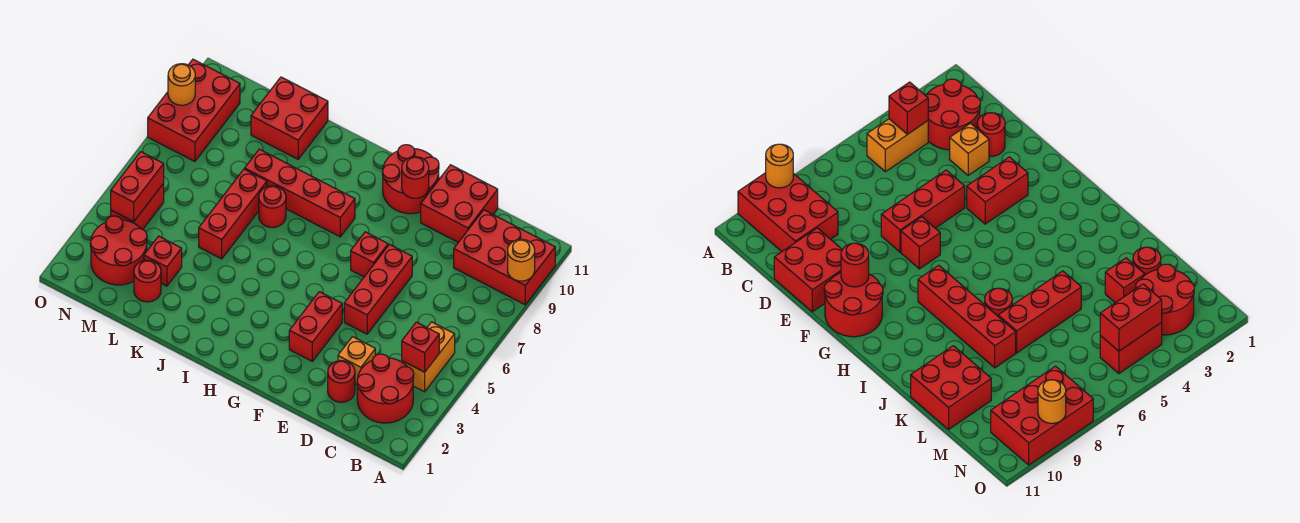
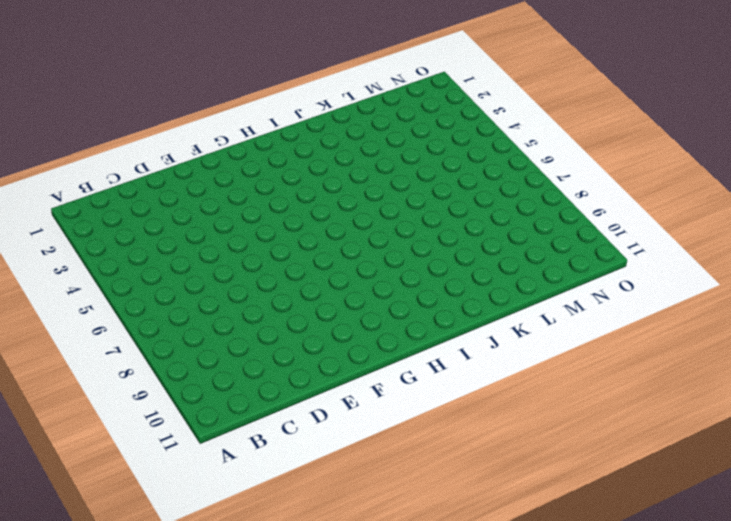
none -> red brick A9:C10 level 1
none -> red round brick B2:C3 level 1
none -> orange brick B4:B5 level 1

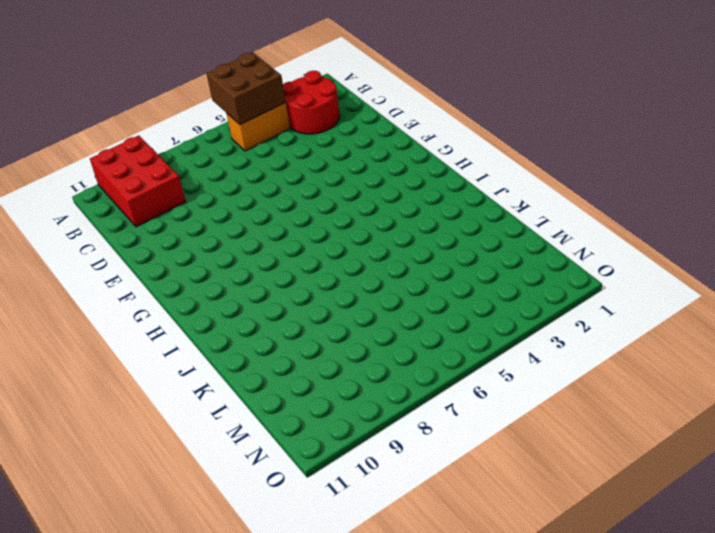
brown brick A4:B5 level 2 -> red brick B4 level 2
none -> red round brick D2 level 1
none -> orange brick D3 level 1
none -> red brick D10:E11 level 1

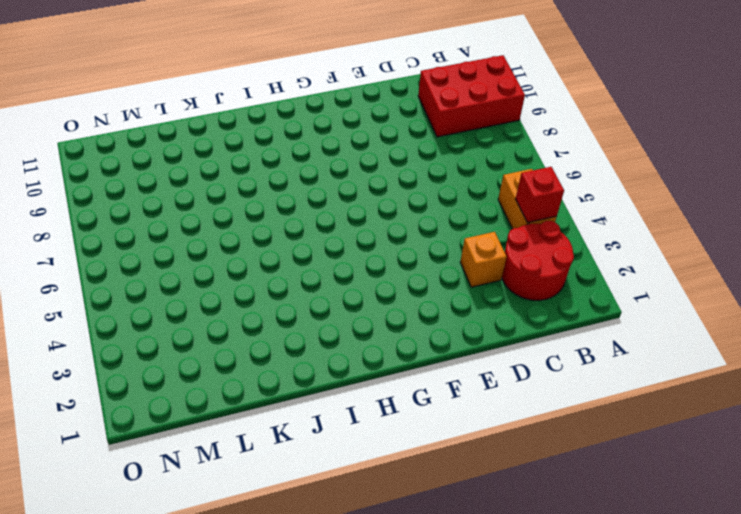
none -> red round brick D2 level 1
none -> red brick D10:E11 level 1
none -> red brick E5:E7 level 1

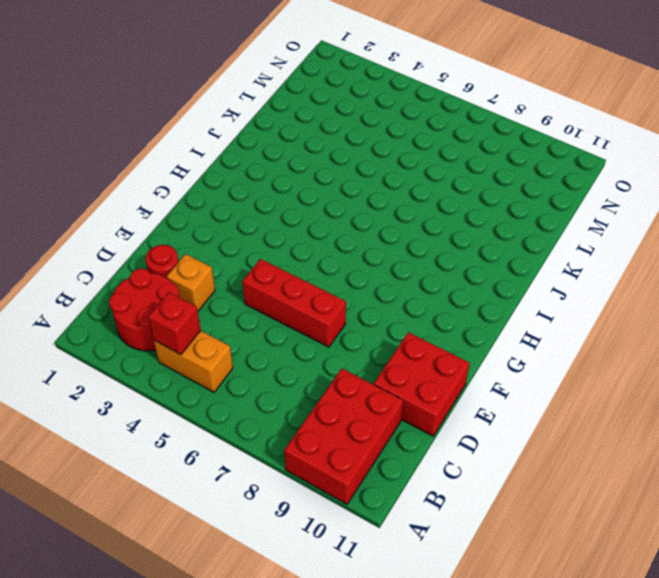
none -> red brick F3:F4 level 1
none -> red brick F7 level 1
none -> red round brick F10:G11 level 1

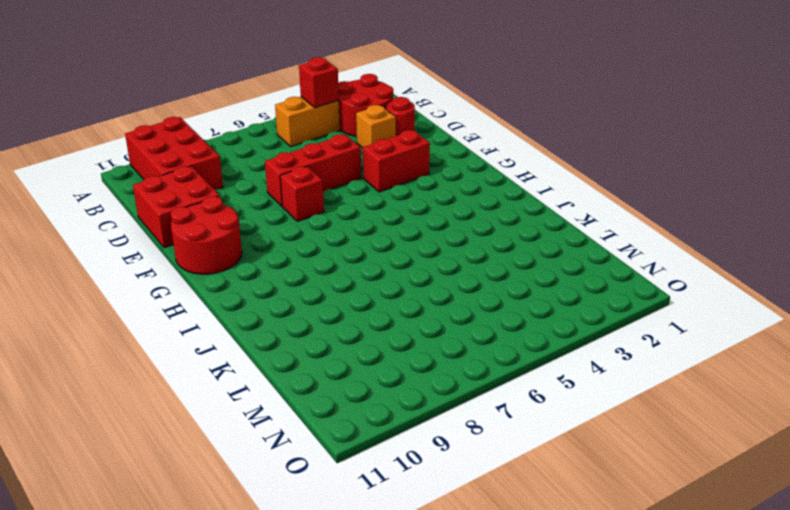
none -> red brick H8:K8 level 1
none -> red round brick J7 level 1
none -> red brick K5:K7 level 1

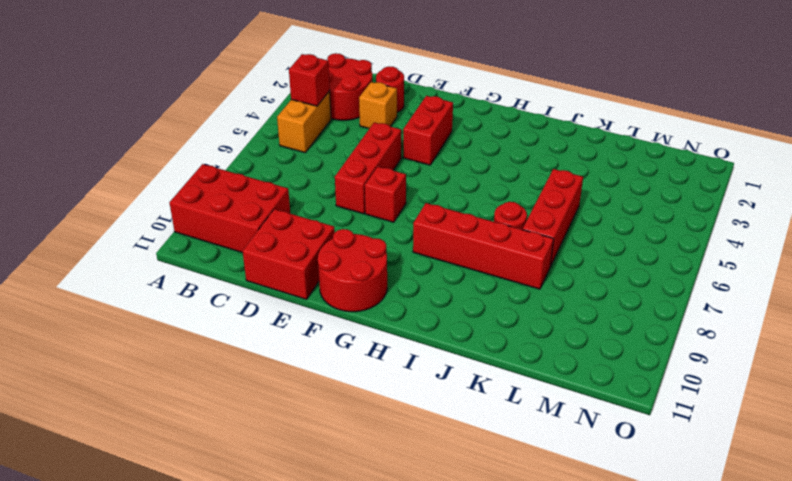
none -> red brick K10:L11 level 1
none -> red round brick L2 level 1
none -> red brick L3 level 1

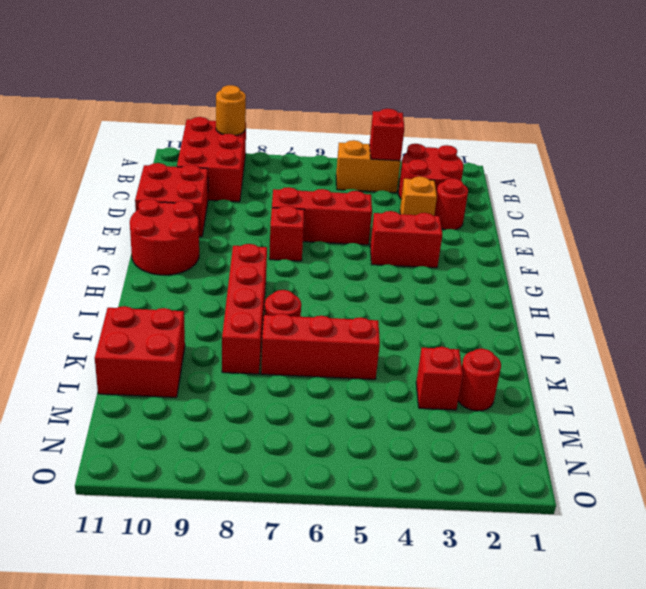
none -> red round brick M2:N3 level 1
none -> red brick N4:N5 level 1
none -> red brick N8:O10 level 1

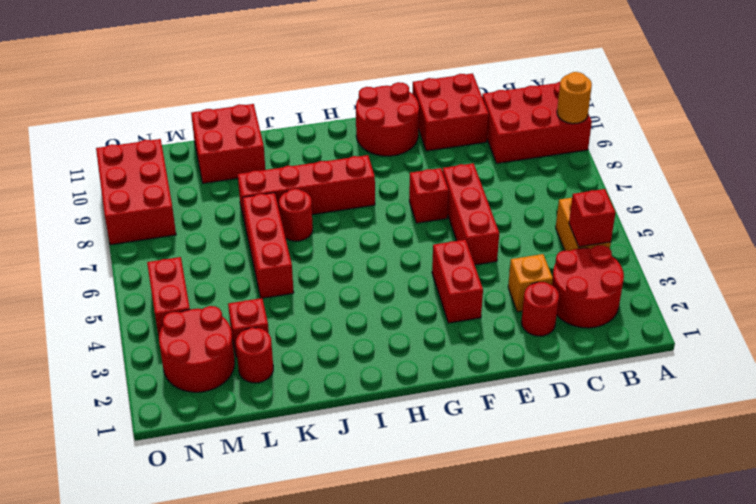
none -> red round brick F10 level 2
none -> red brick N4:N5 level 2
none -> orange round brick O9 level 2

